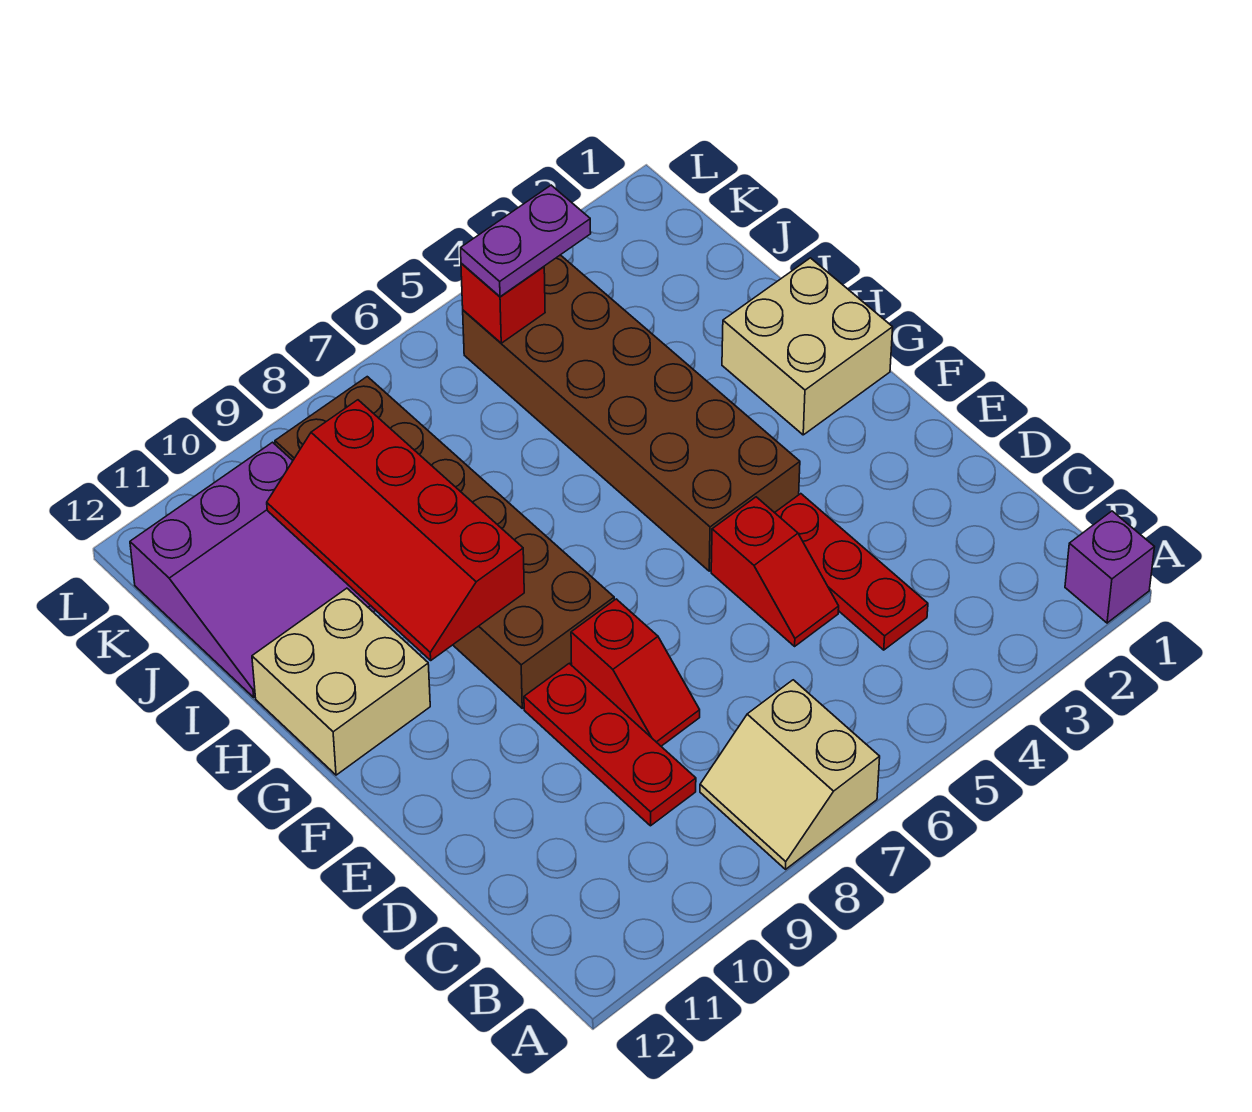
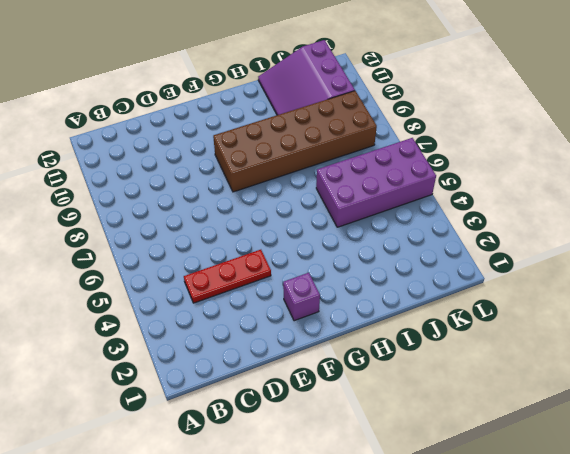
purple brick F2 level 1 -> purple brick A1 level 1
purple brick I5:L6 level 1 -> brown brick F4:K5 level 1
none -> tan slope A7:B8 level 1 top 7
none -> red plate C9:E9 level 1
none -> red slope D5:E5 level 1 top E

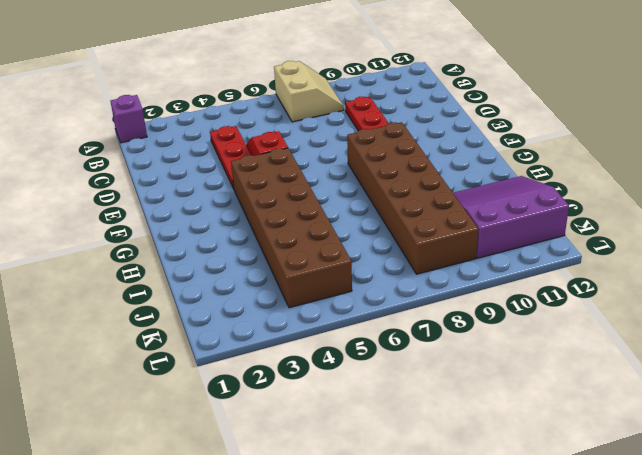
none -> red slope D8:E8 level 1 top E
none -> tan brick G1:H2 level 1
none -> tan brick G11:H12 level 1

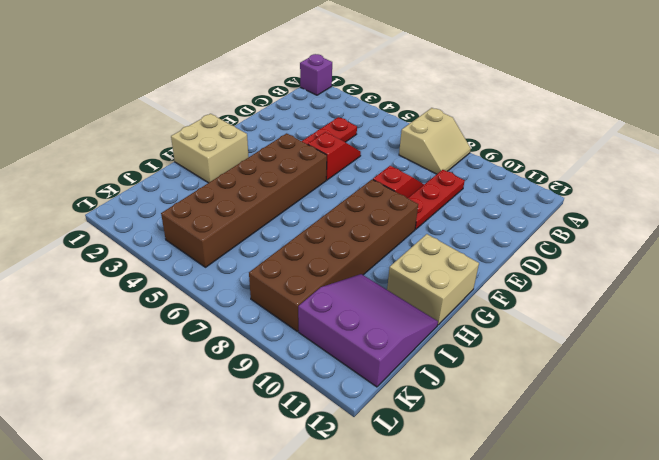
none -> red slope G9:J10 level 2 top 9
none -> red brick K5 level 2
none -> purple plate K4:K5 level 3

